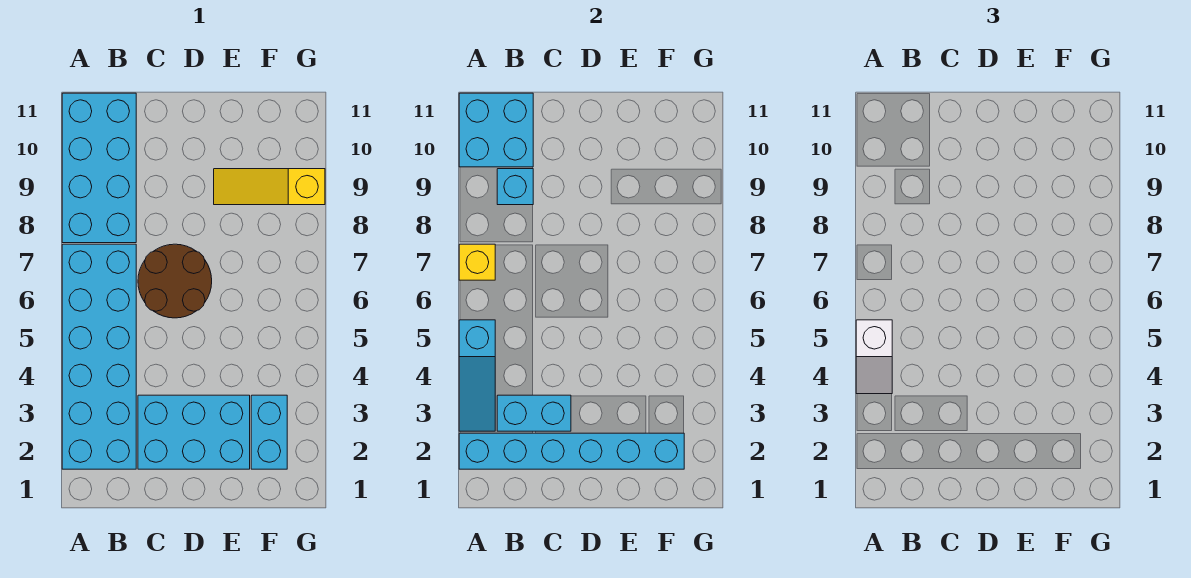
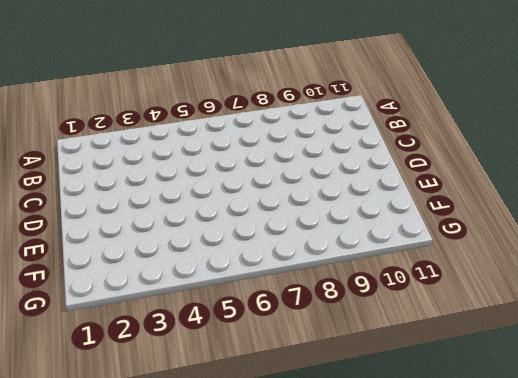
none -> cyan brick A2:B7 level 1
none -> cyan brick A8:B11 level 1
none -> cyan brick C2:E3 level 1

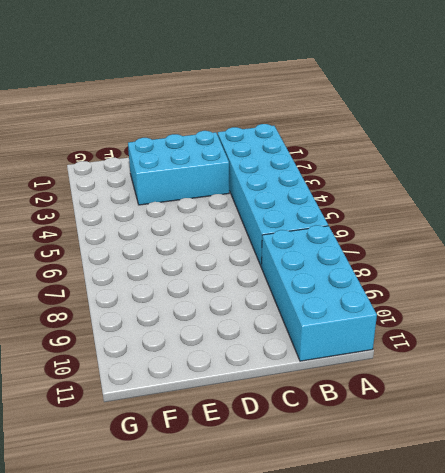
none -> brown round brick C6:D7 level 1
none -> yellow slope E9:G9 level 1 top G
none -> cyan brick F2:F3 level 1

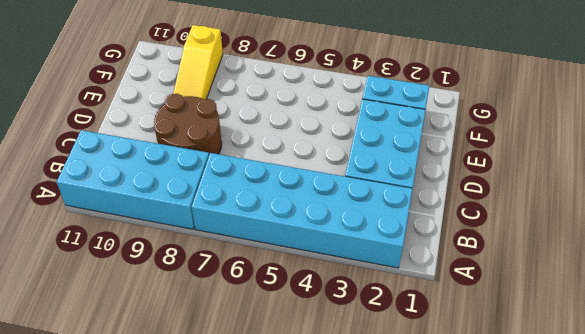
brown round brick C8:D9 level 1 -> brown round brick C6:D7 level 1
none -> cyan brick A2:F2 level 2
none -> cyan slope A3:A5 level 2 top 5
none -> yellow brick A7 level 2

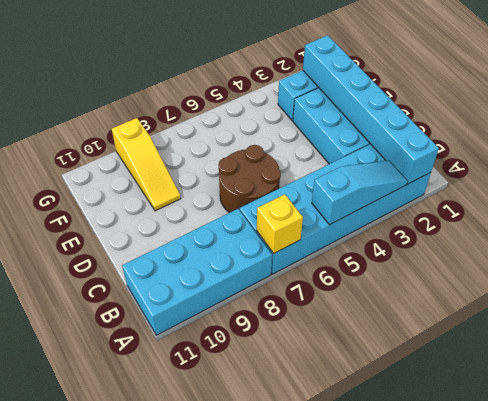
none -> cyan brick A10:B11 level 2
none -> cyan brick B3:C3 level 2
none -> cyan brick B9 level 2

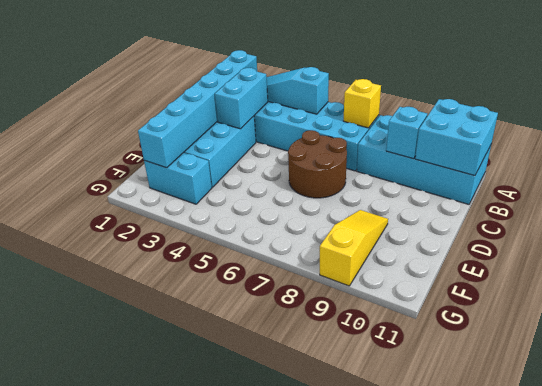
none -> white slope A4:A5 level 3 top 5

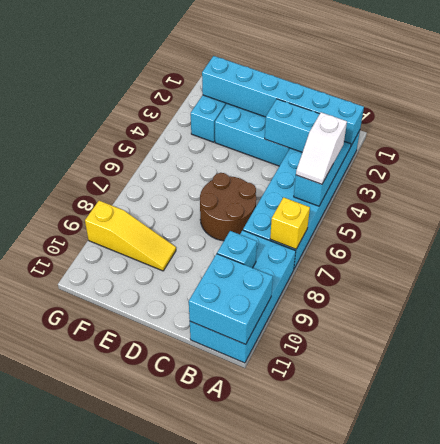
white slope A4:A5 level 3 top 4 -> white slope A4:A5 level 3 top 5

